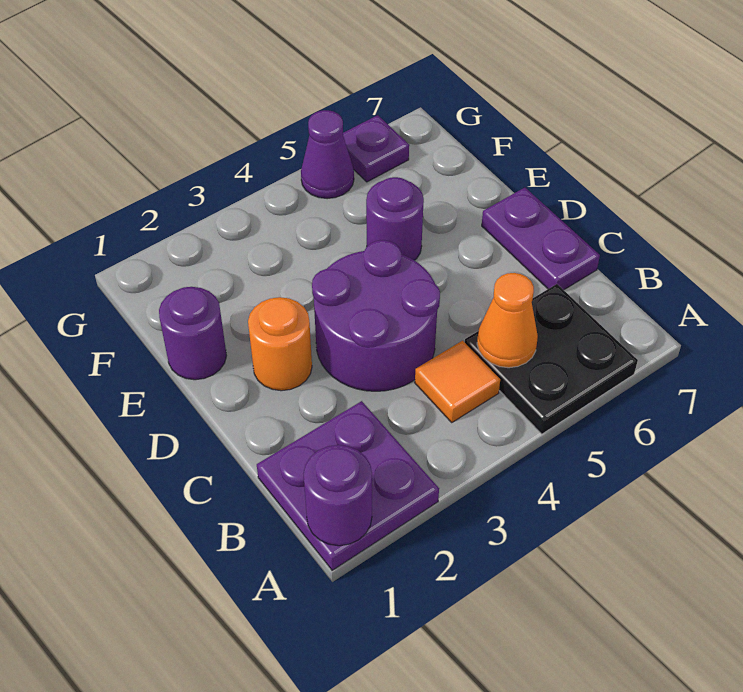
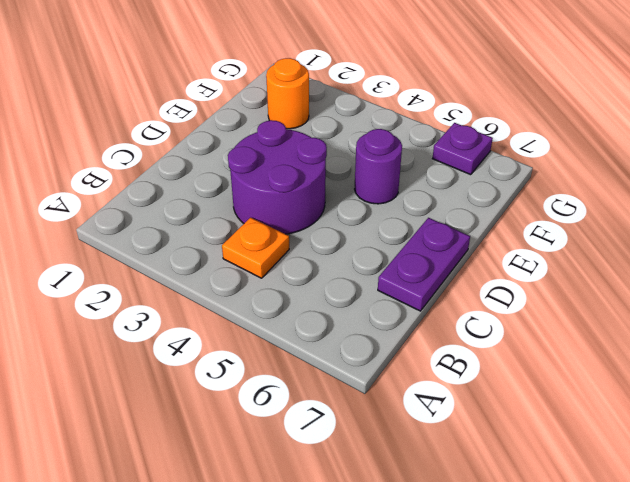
orange plate B4 level 1 -> orange tile B4 level 1
orange round brick F2 level 1 -> orange round brick D2 level 1
none -> purple plate A1:B2 level 1
none -> black plate A5:B6 level 1
none -> purple round brick E1 level 1

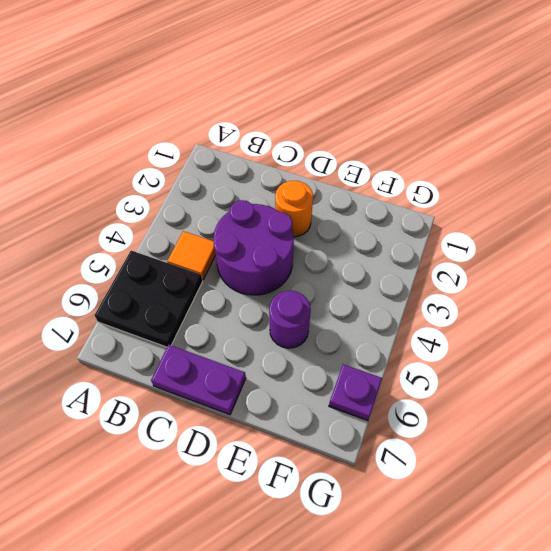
none -> purple plate A1:B2 level 1
none -> purple round brick E1 level 1
none -> purple cone G5 level 1

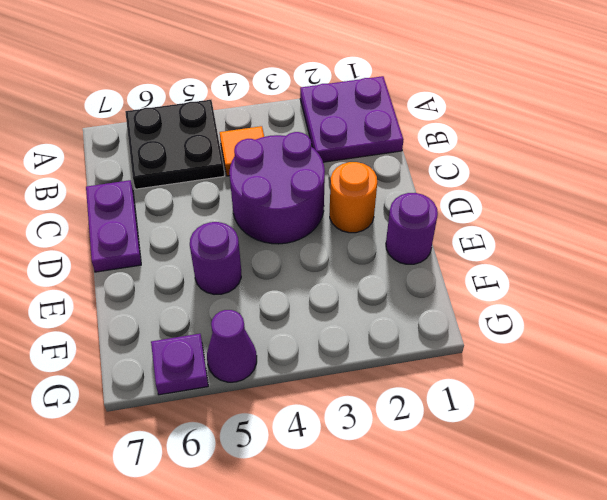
none -> purple round brick A1 level 2
none -> orange cone B5 level 2

